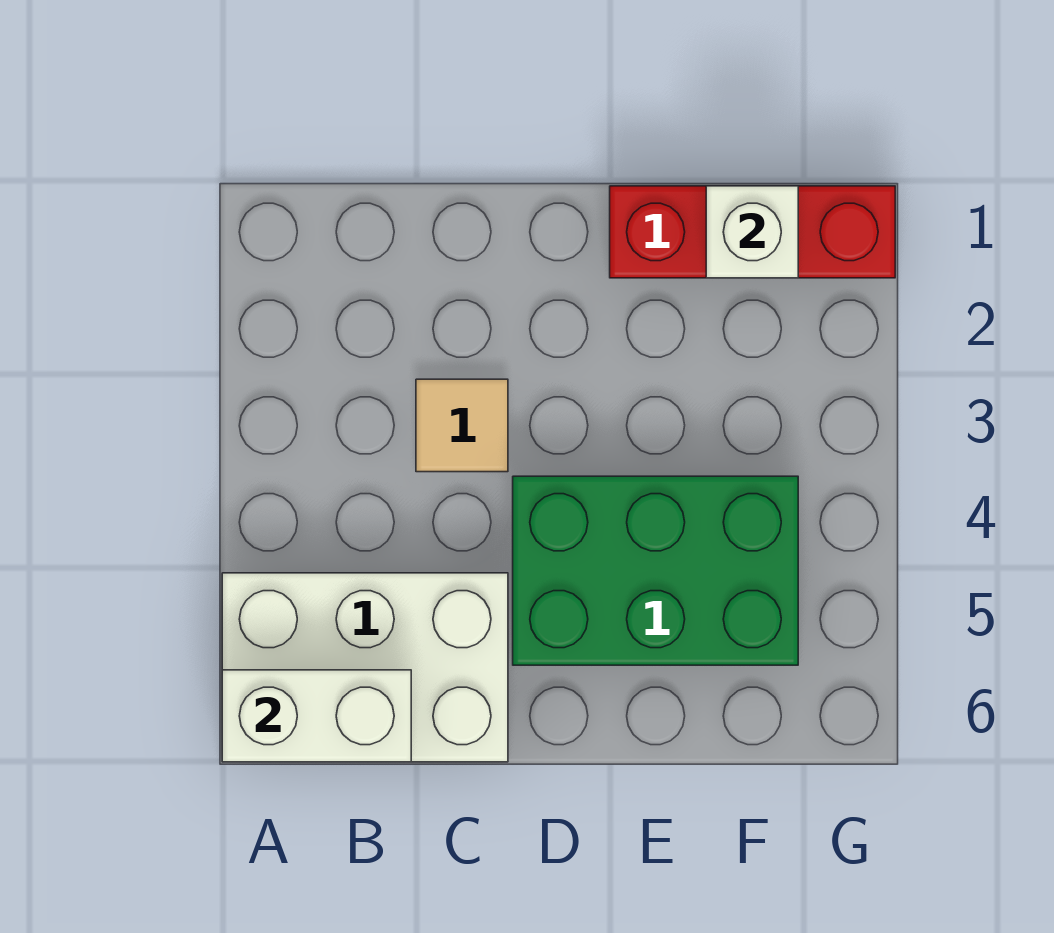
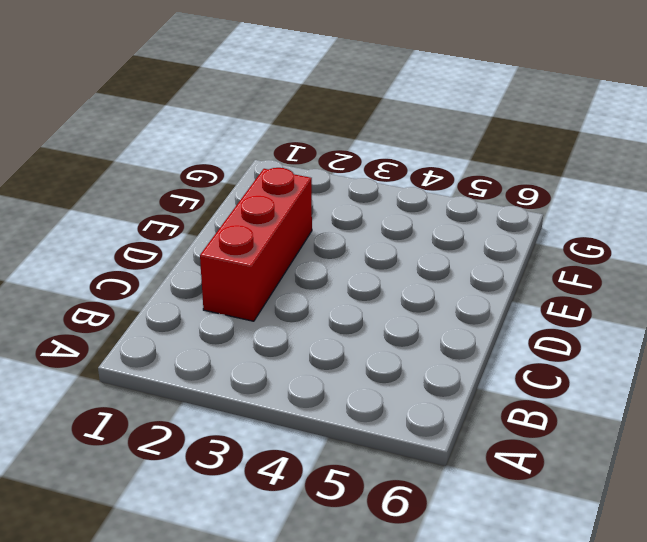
red brick C2:E2 level 1 -> red brick E1:G1 level 1
none -> white brick A5:C6 level 1
none -> tan tile C3 level 1

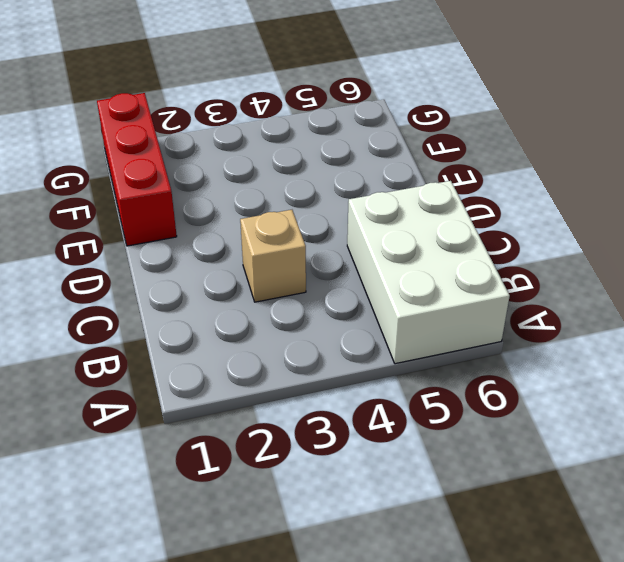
tan brick C3 level 1 -> tan tile C3 level 1
none -> green brick D4:F5 level 1
none -> white brick A6:B6 level 2

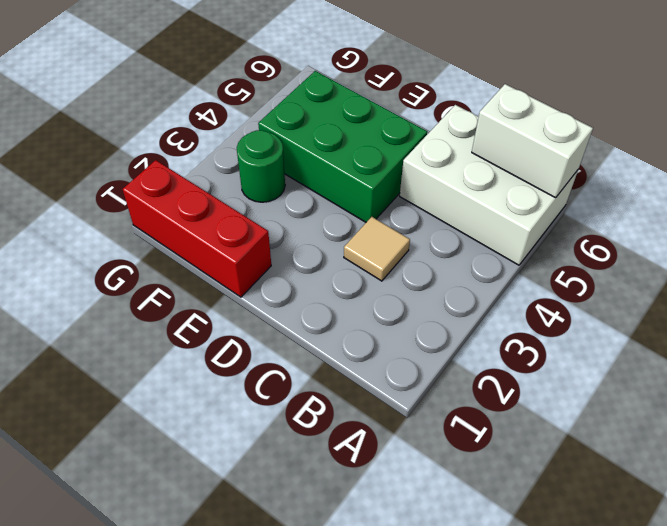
green round brick F3 level 1 -> none
none -> white brick F1 level 2

